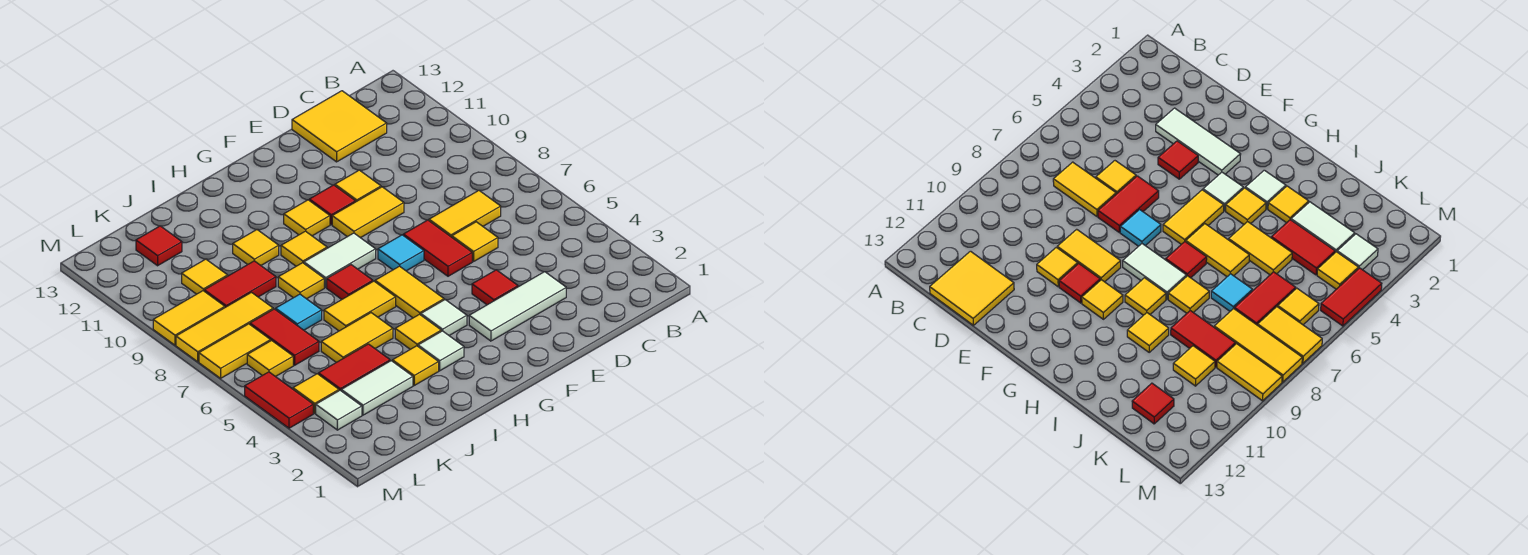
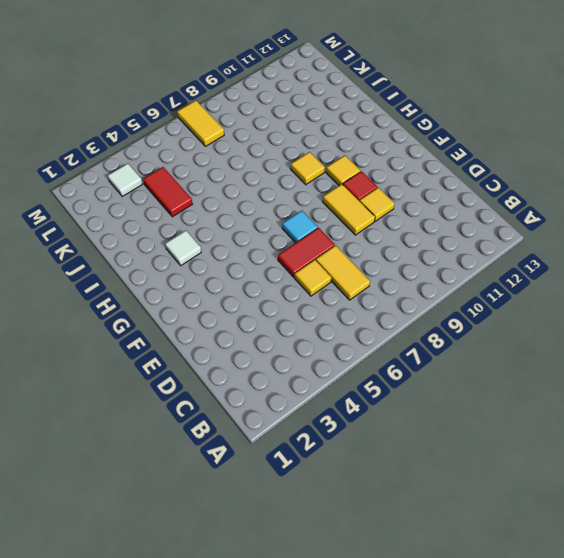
none -> yellow tile C12:D13 level 1
none -> white tile D3:F3 level 1
none -> red tile E4 level 1
none -> white tile G4 level 1

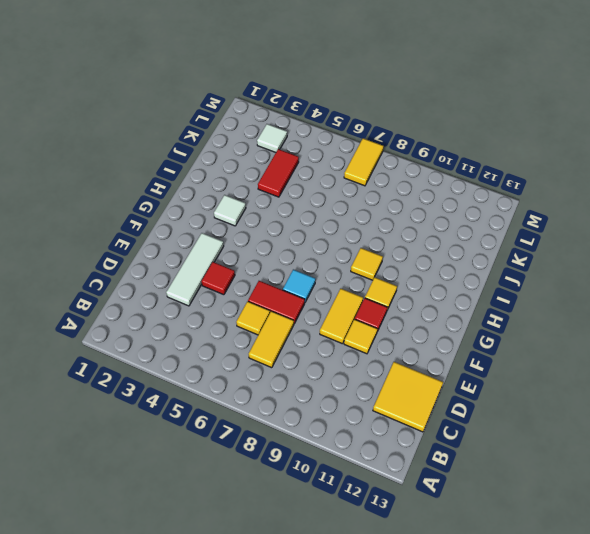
none -> white tile G4 level 1
none -> yellow tile G5:G6 level 1
none -> white tile G8:H8 level 1
none -> yellow tile H4 level 1

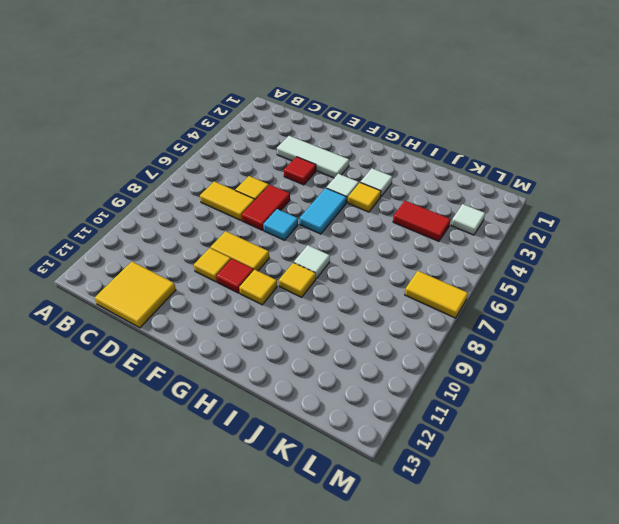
cyan tile G5:G6 level 1 -> yellow tile G5:G6 level 1
white tile H8 level 1 -> white tile G8:H8 level 1
none -> yellow tile H6:I6 level 1
none -> red tile H7 level 1
none -> yellow tile I3 level 1
none -> yellow tile I5:J5 level 1

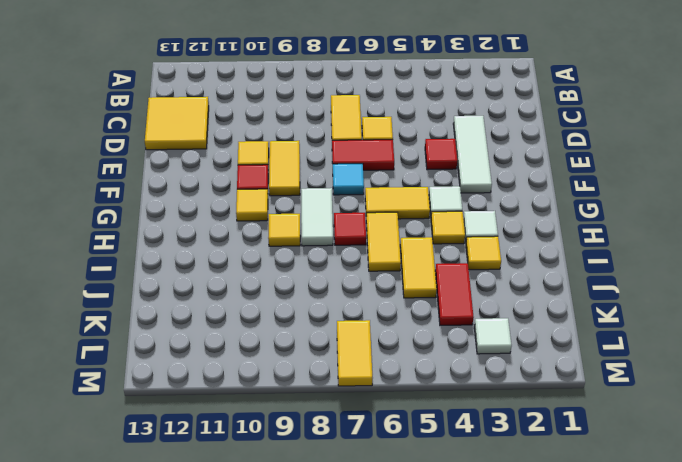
none -> yellow tile I8 level 1
none -> yellow tile I10 level 1
none -> white tile J3:K3 level 1
none -> cyan tile J7 level 1

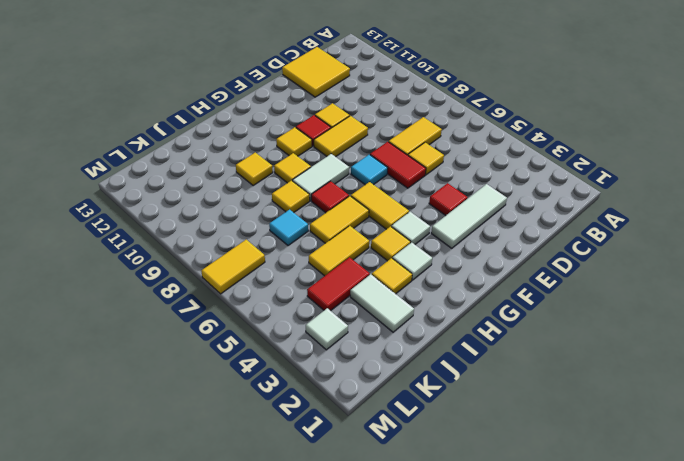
white tile J2:J3 level 1 -> white tile J3:K3 level 1
none -> red tile J9:K9 level 1
none -> red tile K6:K7 level 1
none -> yellow tile K8:M8 level 1
none -> yellow tile K10 level 1

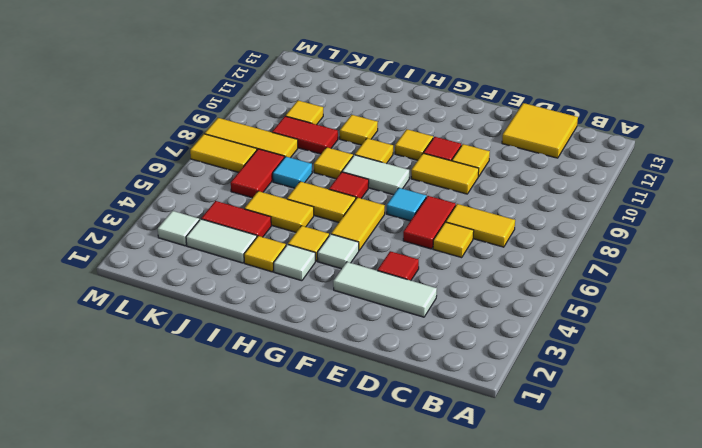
none -> red tile K12 level 1
none -> yellow tile L4 level 1
none -> yellow tile L6 level 1
none -> yellow tile L9:M9 level 1

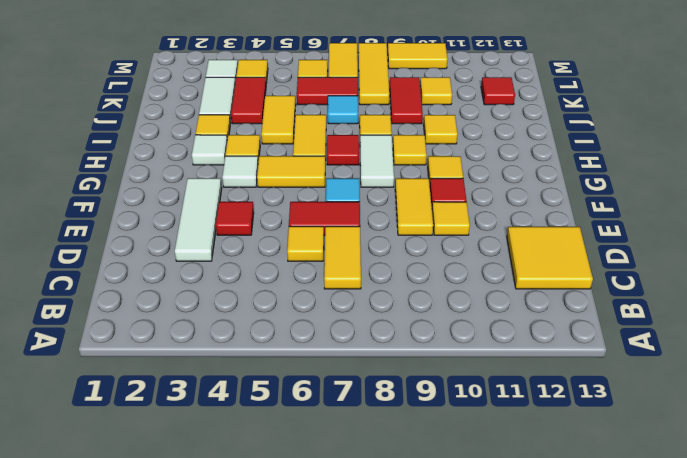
yellow tile M9:M10 level 1 -> yellow tile L9:M9 level 1
none -> red tile M4:M5 level 1

